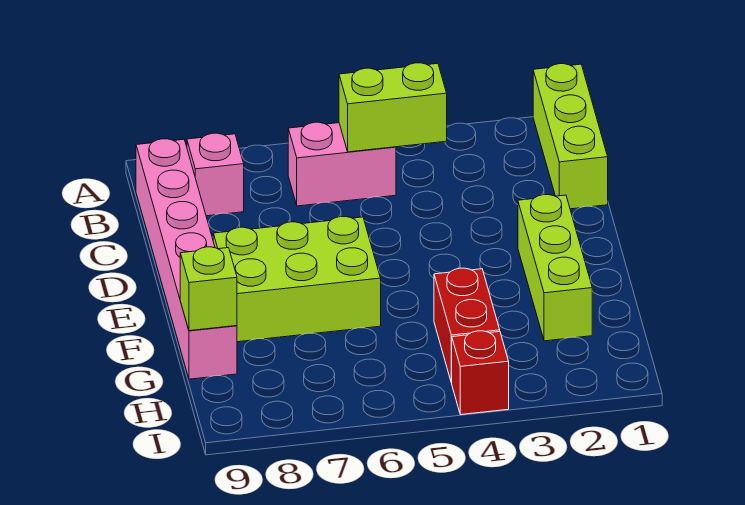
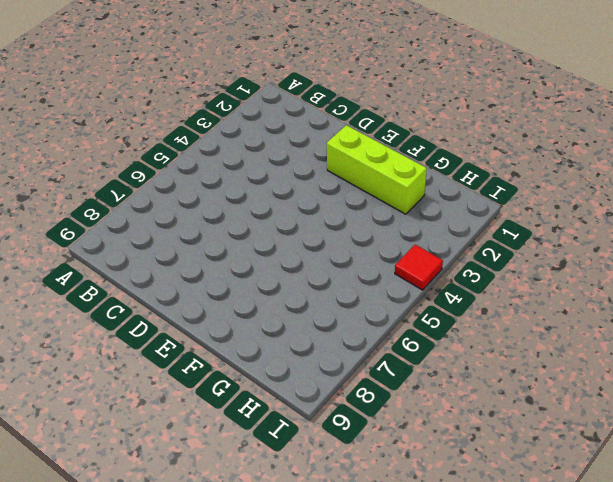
red tile I4 level 1 -> red brick I4 level 1
none -> lime brick A1:C1 level 1
none -> pink brick B5:B6 level 1

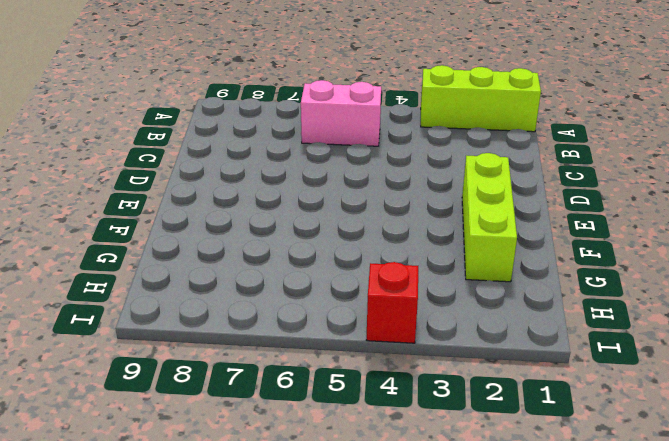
lime brick A1:A3 level 1 -> lime brick A1:C1 level 1
none -> pink brick B8 level 1
none -> pink brick B9:G9 level 1

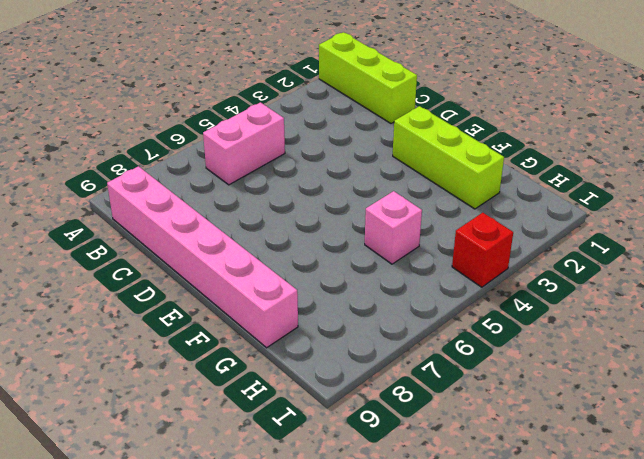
pink brick G5 level 1 -> pink brick B8 level 1
none -> lime brick E6:F8 level 1
none -> red brick G4:H4 level 1

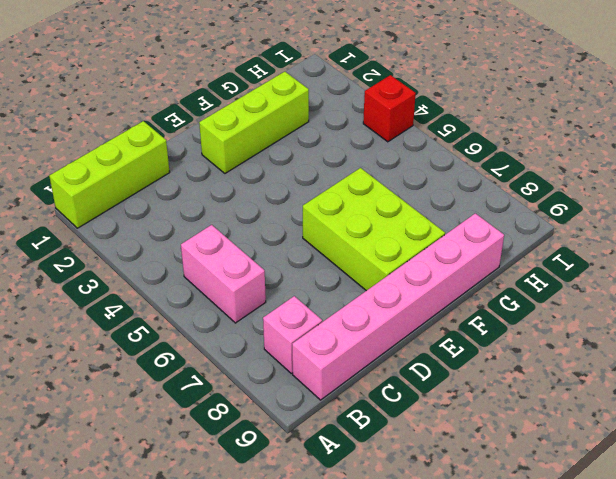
none -> red brick G4:H4 level 1
none -> lime brick B4:B5 level 2

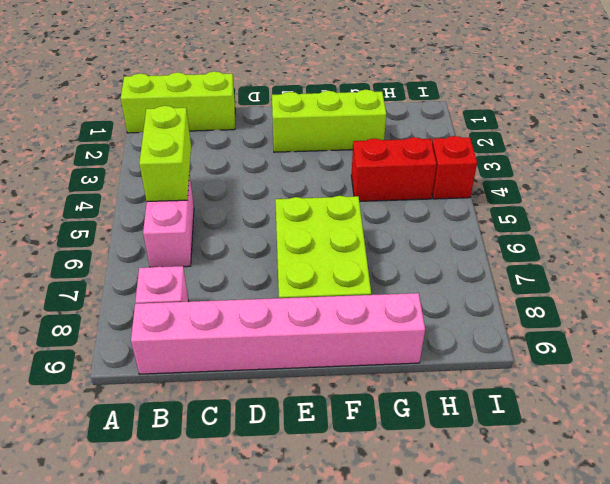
none -> lime brick G9 level 2

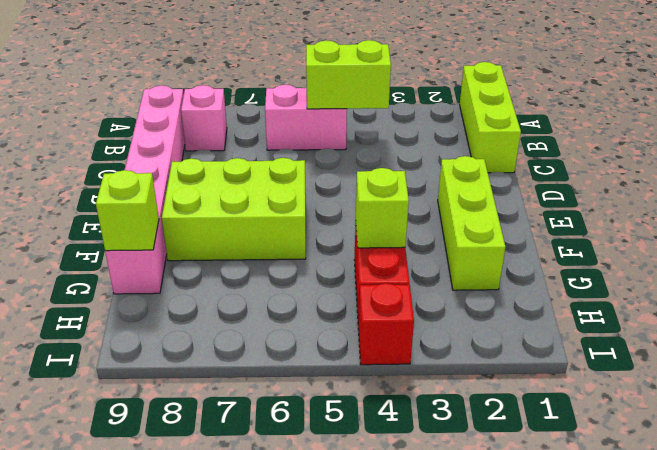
lime brick G4 level 2 -> none

